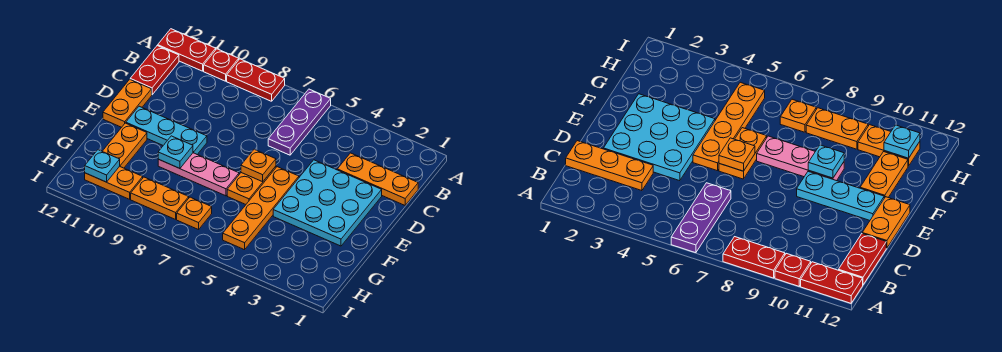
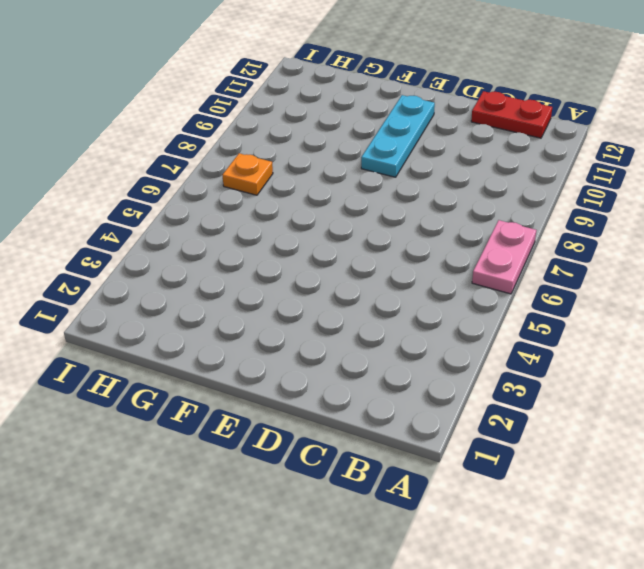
pink plate A6:A7 level 1 -> purple plate A6:C6 level 1
none -> red plate A8:A9 level 1
none -> red plate A10 level 1
none -> red plate A11:A12 level 1

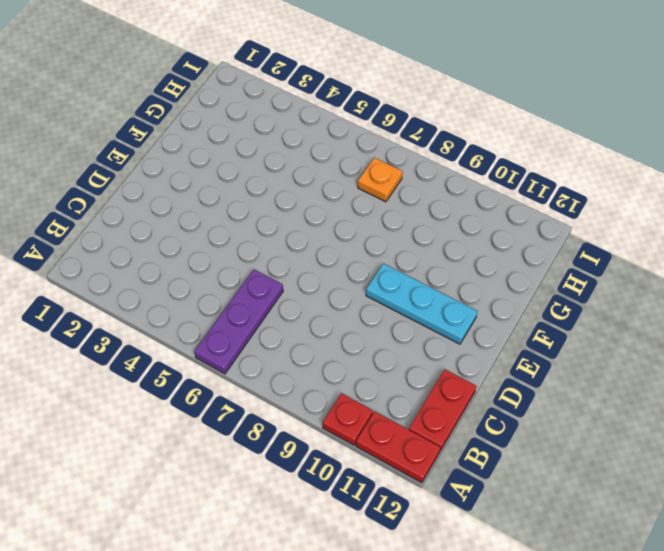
none -> red plate A8:A9 level 1
none -> orange plate C1:C3 level 1
none -> cyan plate D2:F4 level 1

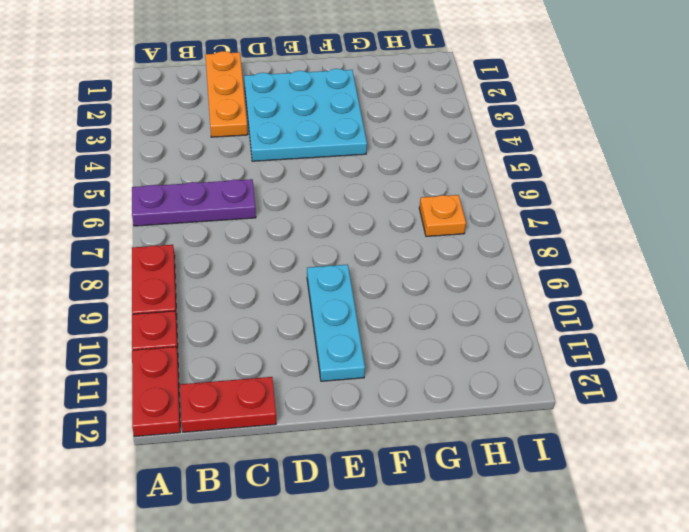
none -> orange plate D12:E12 level 1
none -> orange plate E5:H5 level 1
none -> orange plate E6:F6 level 1

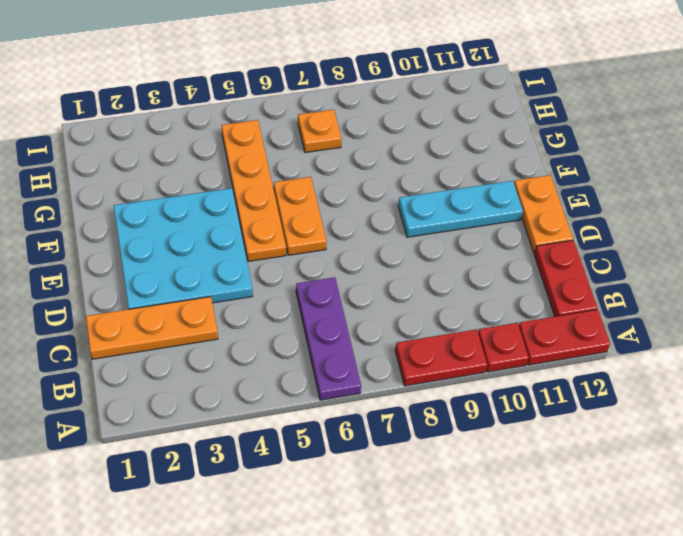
none -> pink plate F7:F9 level 1
none -> orange plate F11:G11 level 1
none -> orange plate H8:H9 level 1

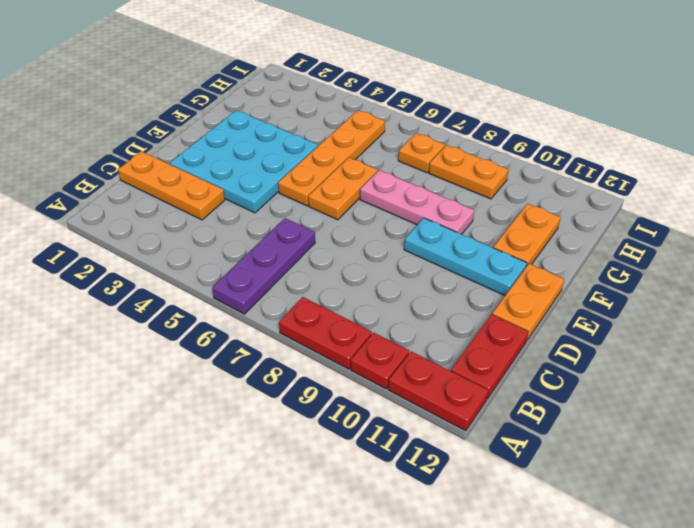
none -> orange plate H10:H11 level 1
none -> orange plate E6 level 2
none -> cyan plate F9 level 2

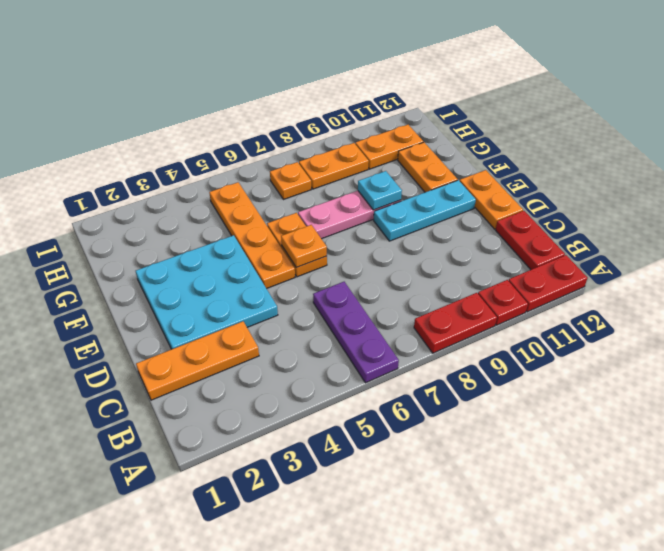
none -> cyan plate H11 level 2

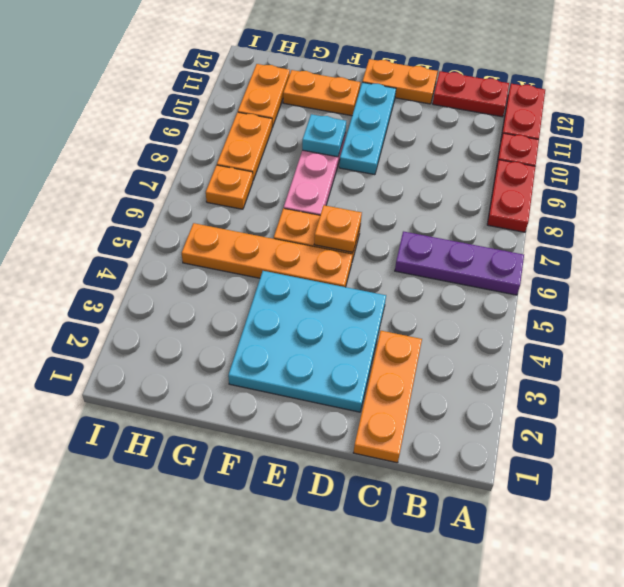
none -> cyan plate H11 level 2

